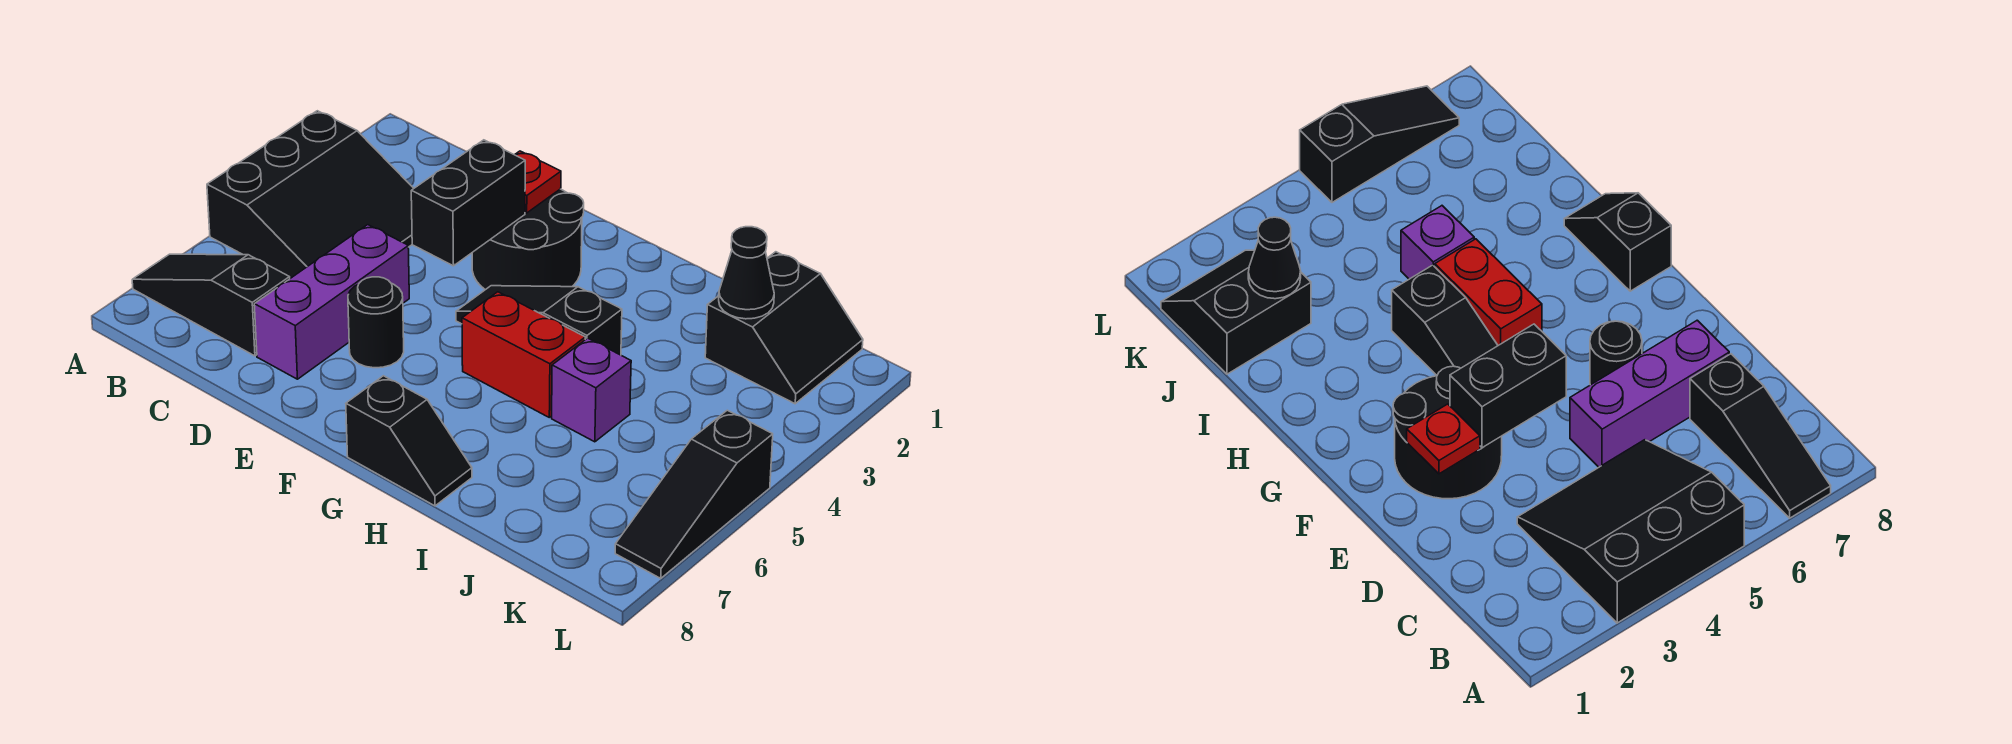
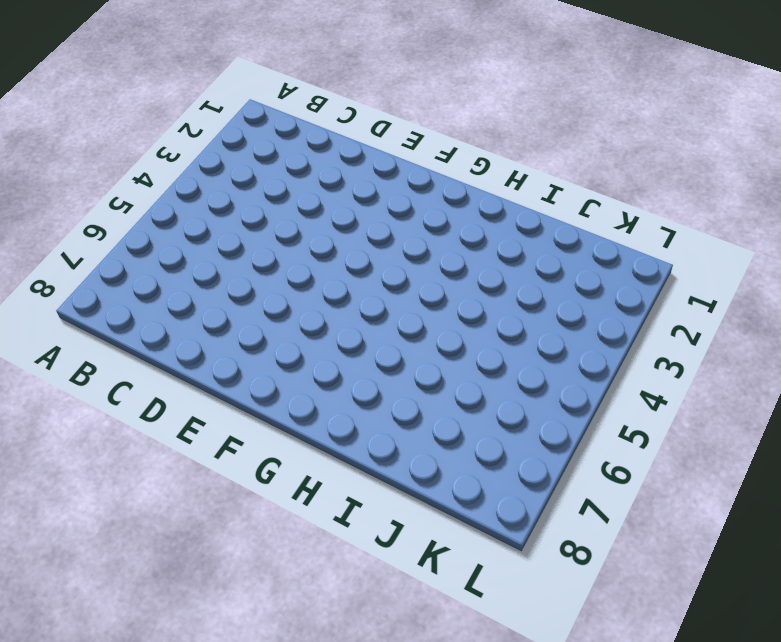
none -> black slope A3:C5 level 1 top A
none -> black slope A7:C7 level 1 top C
none -> purple brick D5:D7 level 1

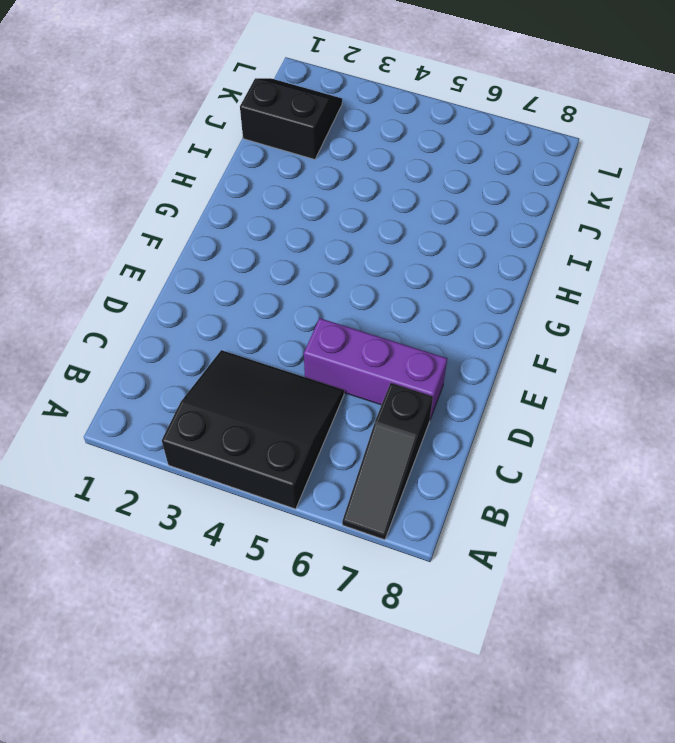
none -> black round brick E2:F3 level 1
none -> black round brick E6 level 1
none -> black slope F4:H4 level 1 top H

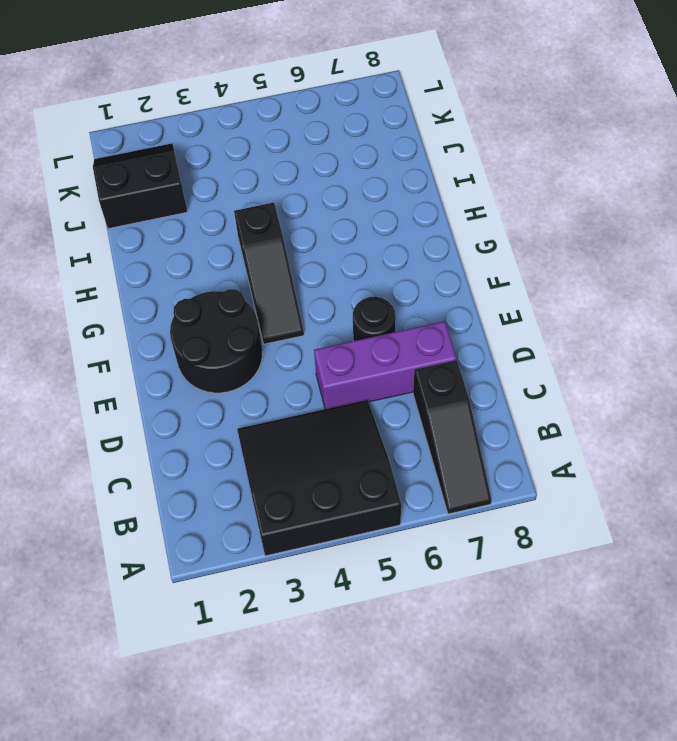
none -> red brick G5:H5 level 1
none -> black slope G8:H8 level 1 top G
none -> purple brick I5 level 1

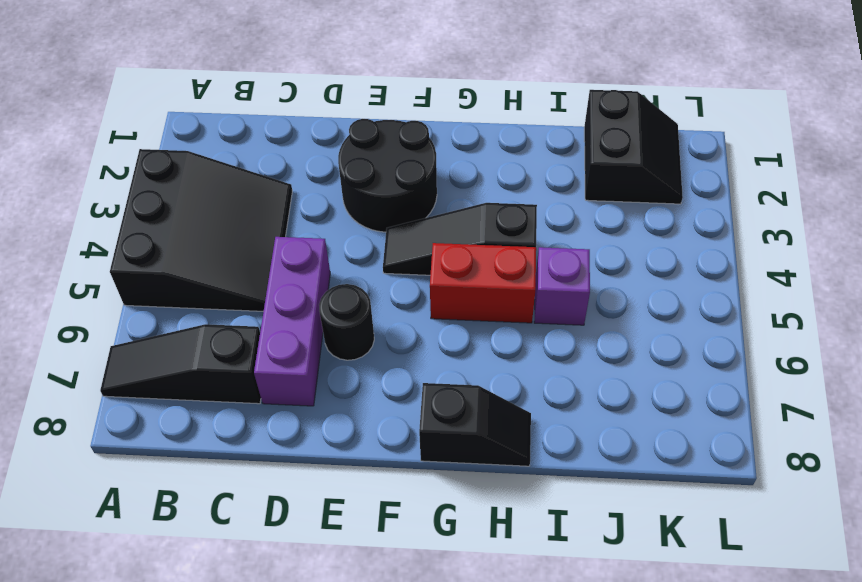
none -> black slope L5:L7 level 1 top 5
none -> red plate E2 level 2
none -> black brick E3:E4 level 2

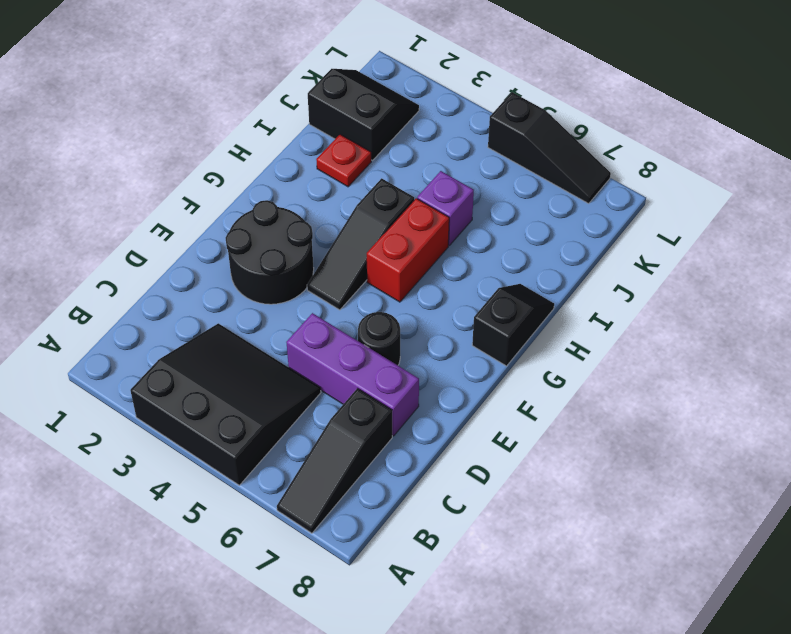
red plate I2 level 1 -> red plate E2 level 2
none -> black brick E3:E4 level 2
none -> black cone J2 level 2

